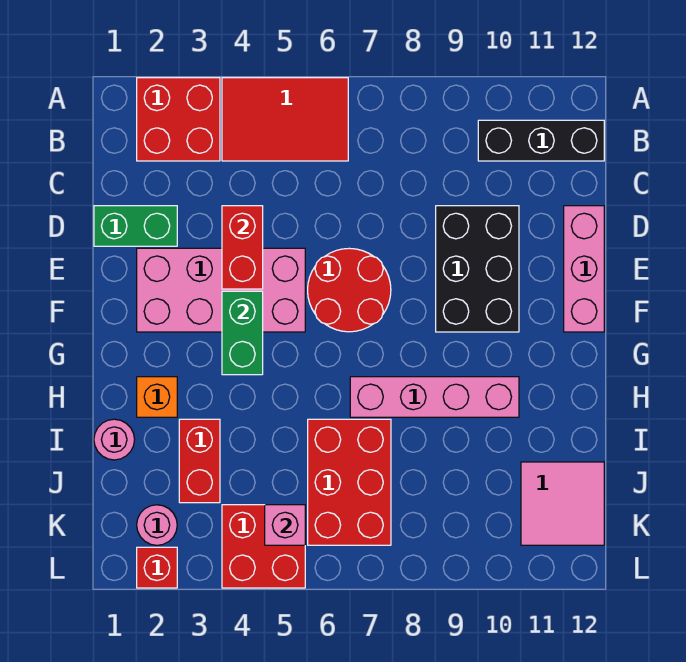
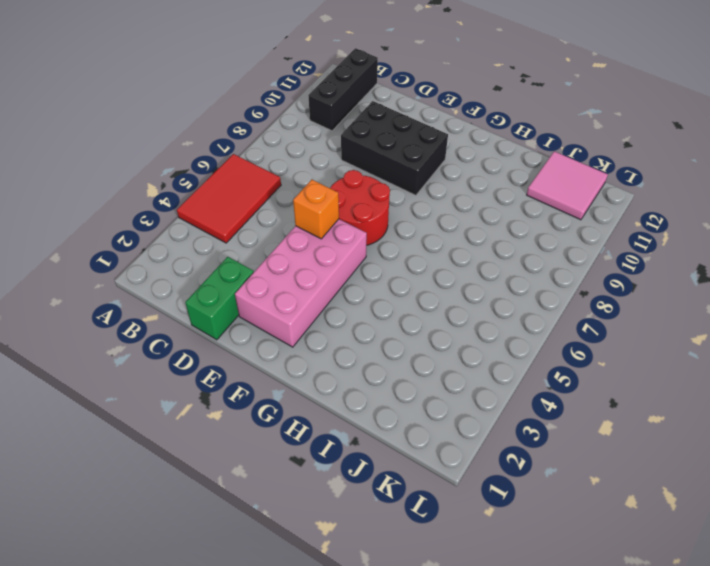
orange brick E5 level 2 -> orange brick H2 level 1
none -> red brick A2:B3 level 1
none -> pink brick D12:F12 level 1
none -> pink brick H7:H10 level 1

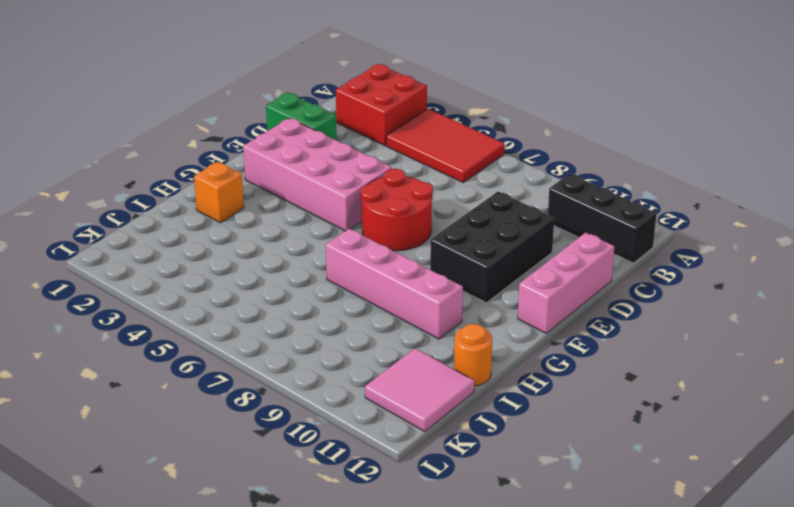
orange round brick I12 level 1 -> none
none -> pink round brick I1 level 1
none -> red brick I3:J3 level 1
none -> red brick I6:K7 level 1

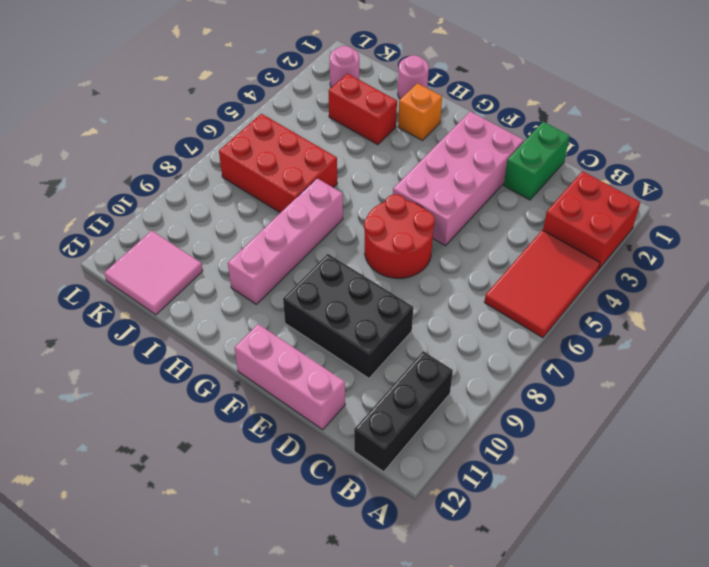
none -> red brick K4:L5 level 1
none -> red brick L2 level 1
none -> red brick D4:E4 level 2

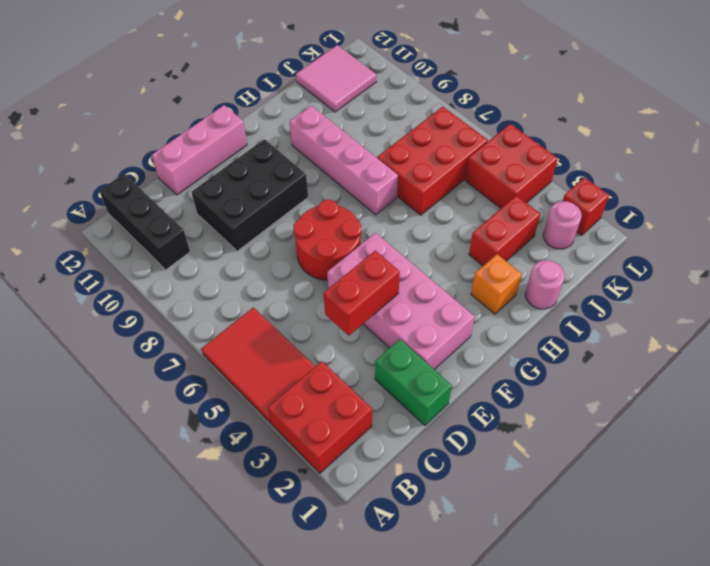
none -> green brick F4:G4 level 2
none -> pink brick K5 level 2

